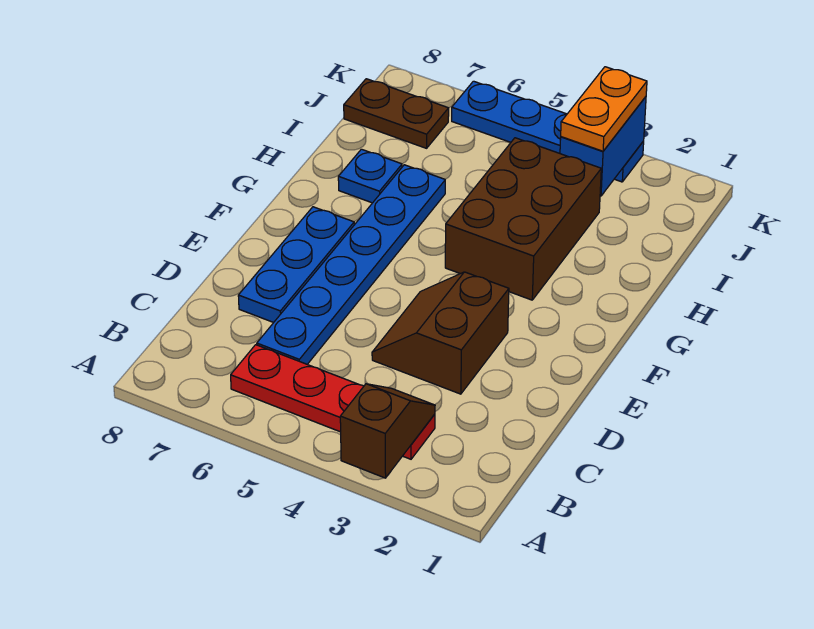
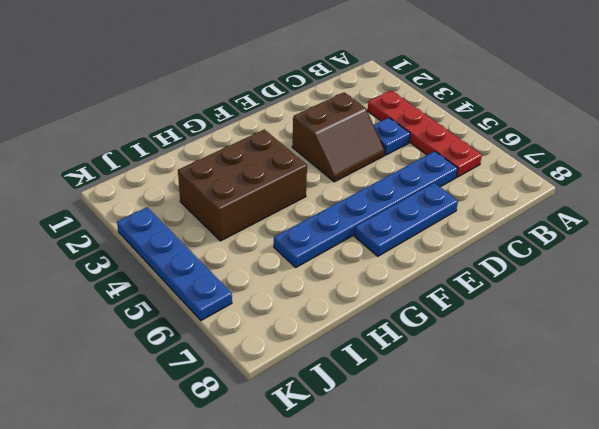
blue plate C4 level 1 -> blue plate H7 level 1
none -> brown plate J7:J8 level 1
none -> brown slope A3:B3 level 2 top A

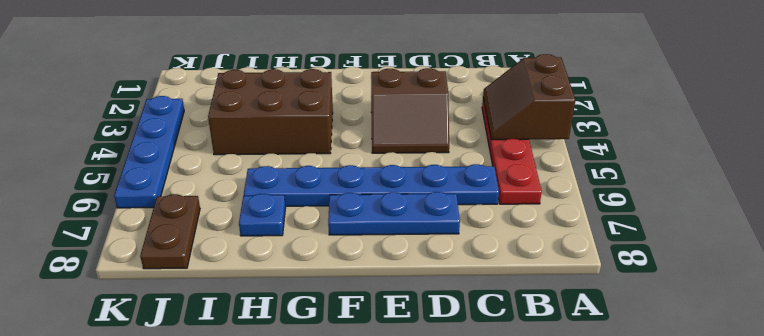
brown slope A3:B4 level 2 top A -> brown slope A3:B3 level 2 top A
none -> blue brick J3:K3 level 2
none -> orange plate J3:K3 level 3

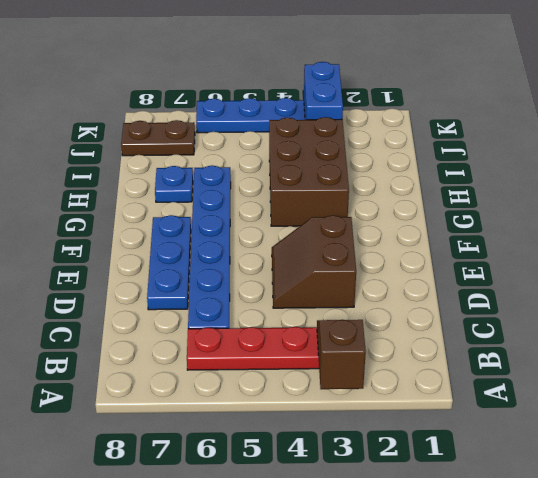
none -> orange plate J3:K3 level 3

